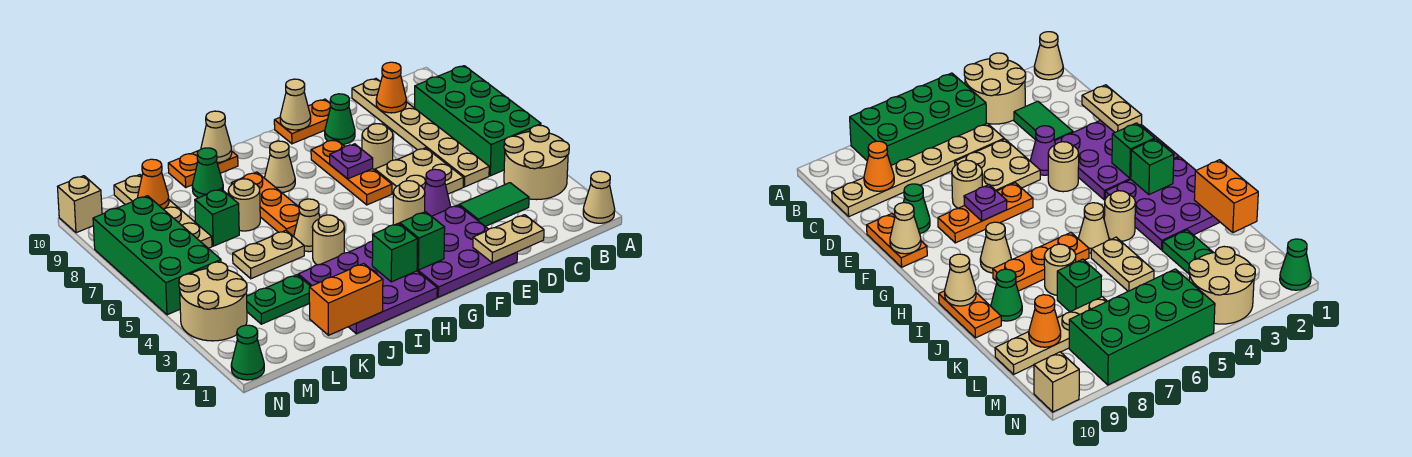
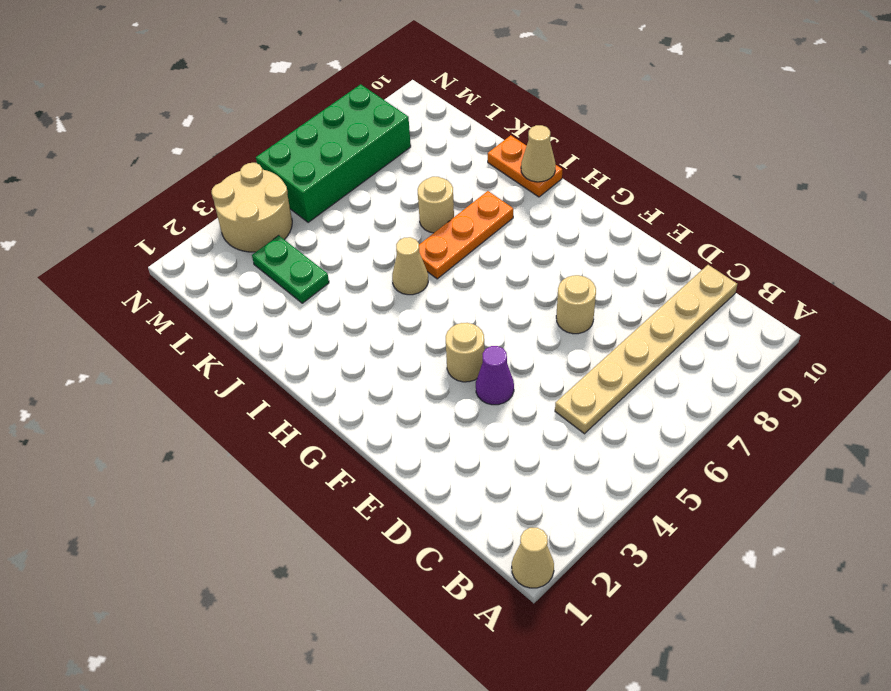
none -> tan round brick A3:B4 level 1
none -> green brick A5:B8 level 1
none -> green tile C3:D3 level 1
none -> tan plate D5:E6 level 1

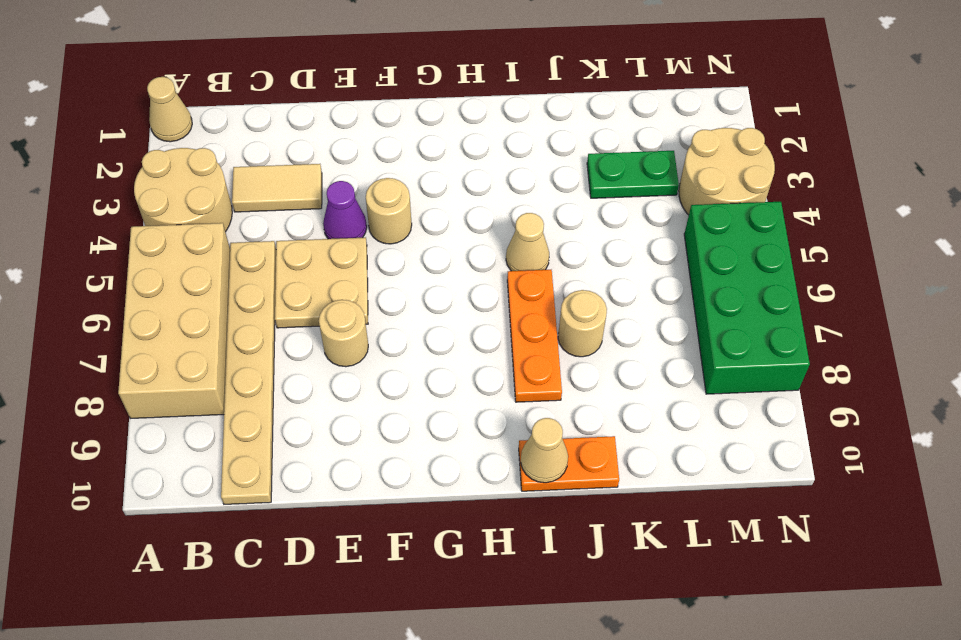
tan brick A5:B8 level 1 -> green brick A5:B8 level 1
tan tile C3:D3 level 1 -> green tile C3:D3 level 1
none -> purple plate E1:G3 level 1
none -> green cone E9 level 1
none -> orange plate E10:F10 level 1
none -> orange plate F6:F8 level 1

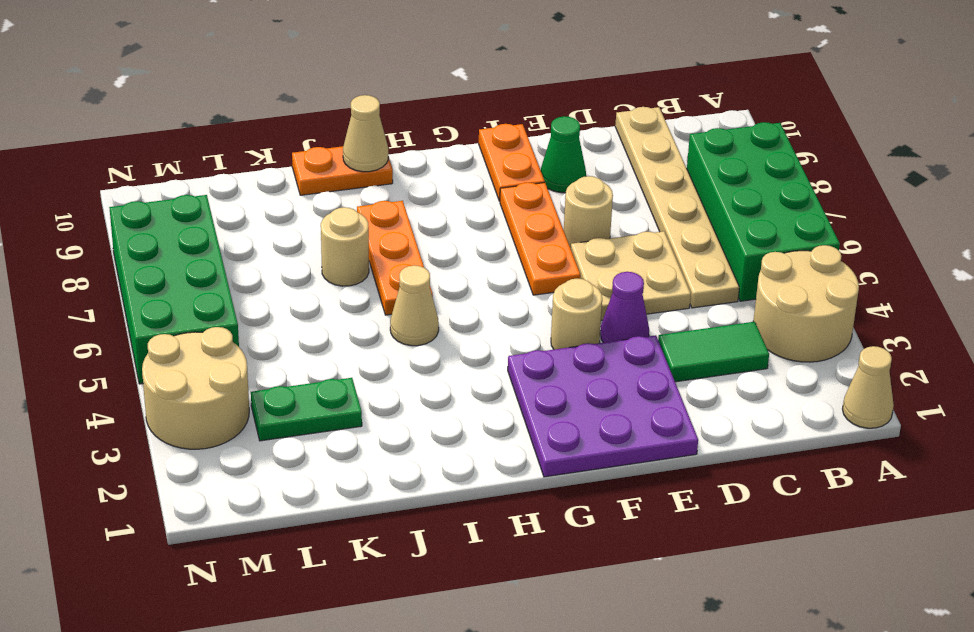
orange plate F9:F10 level 1 -> orange plate E10:F10 level 1
none -> purple plate H1:J3 level 1
none -> tan cone H8 level 1
none -> tan round brick I4 level 1
none -> tan plate J5:K5 level 1

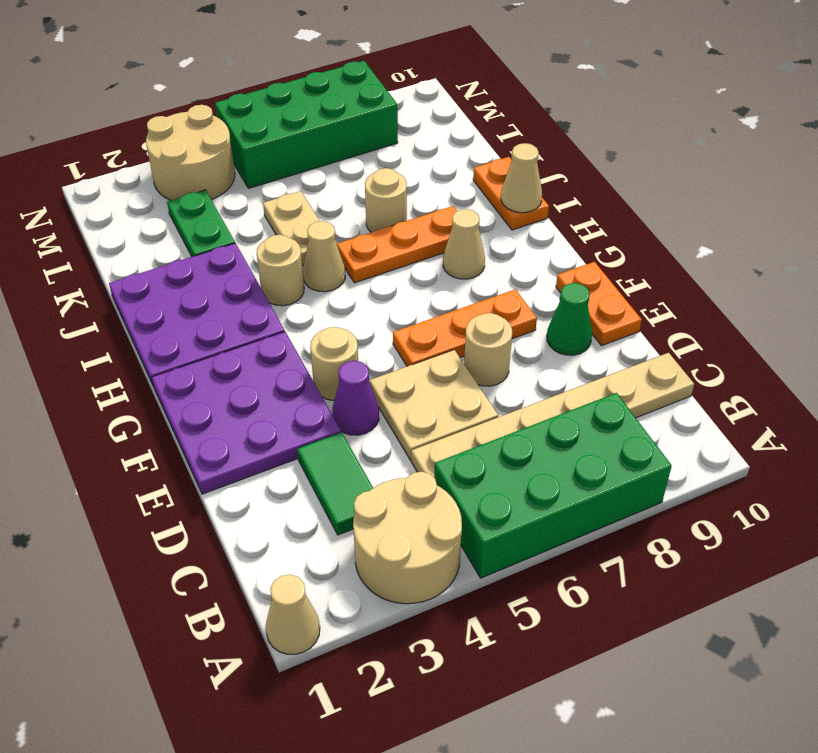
none -> green cone J9 level 1
none -> green brick K7 level 1
none -> tan plate L7:L10 level 1
none -> green cone N1 level 1

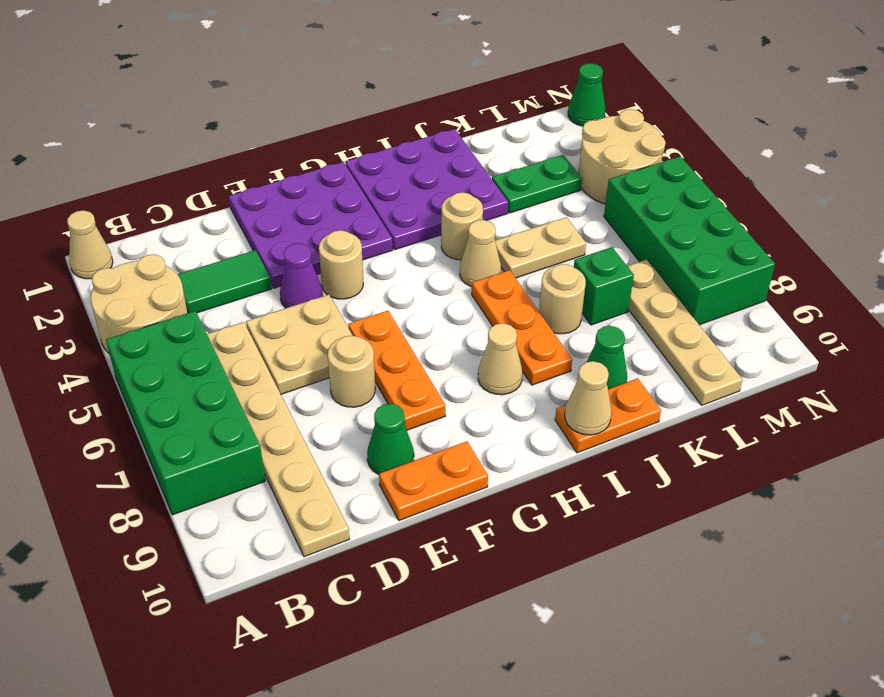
none -> tan brick N10 level 1
none -> orange cone C9 level 2
none -> tan plate D1:E1 level 2
none -> purple plate F7 level 2

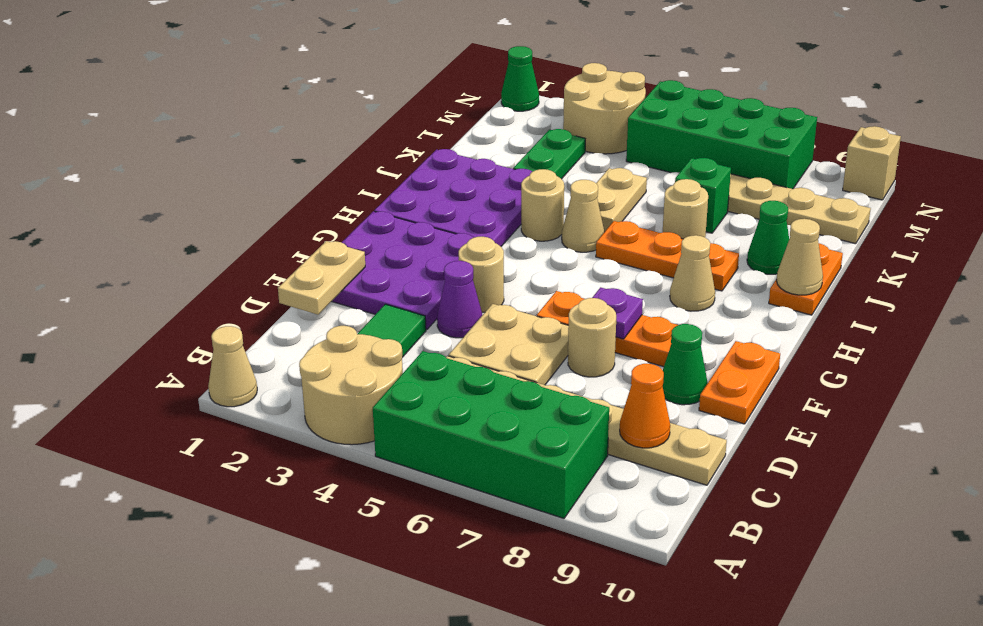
none -> tan cone F10 level 2
none -> green brick G2 level 2
none -> green brick H2 level 2
none -> orange brick J1:K1 level 2

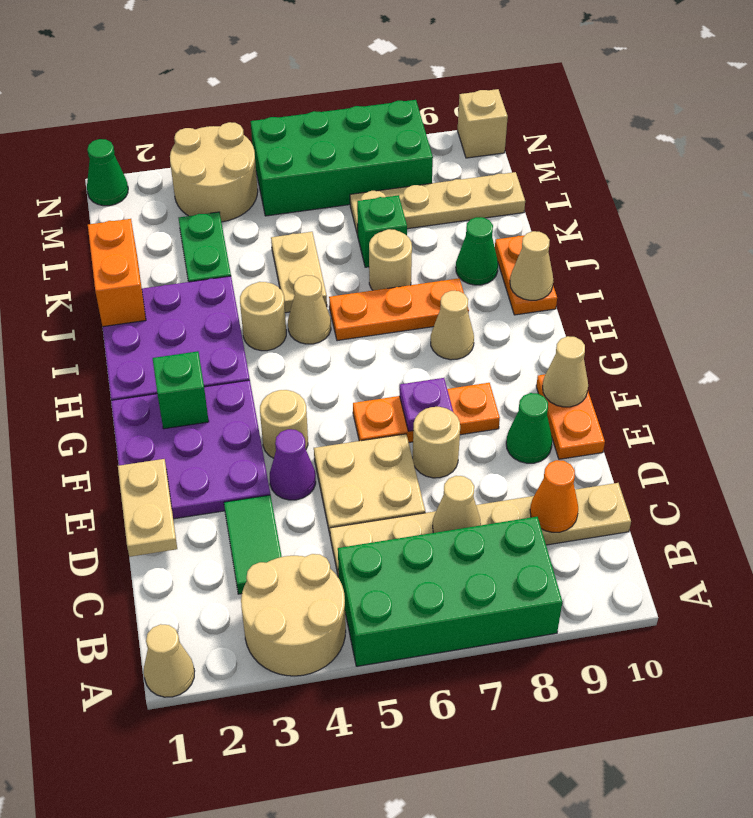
tan cone C7 level 2 -> none
none -> green brick H2 level 2
none -> orange cone L9 level 2

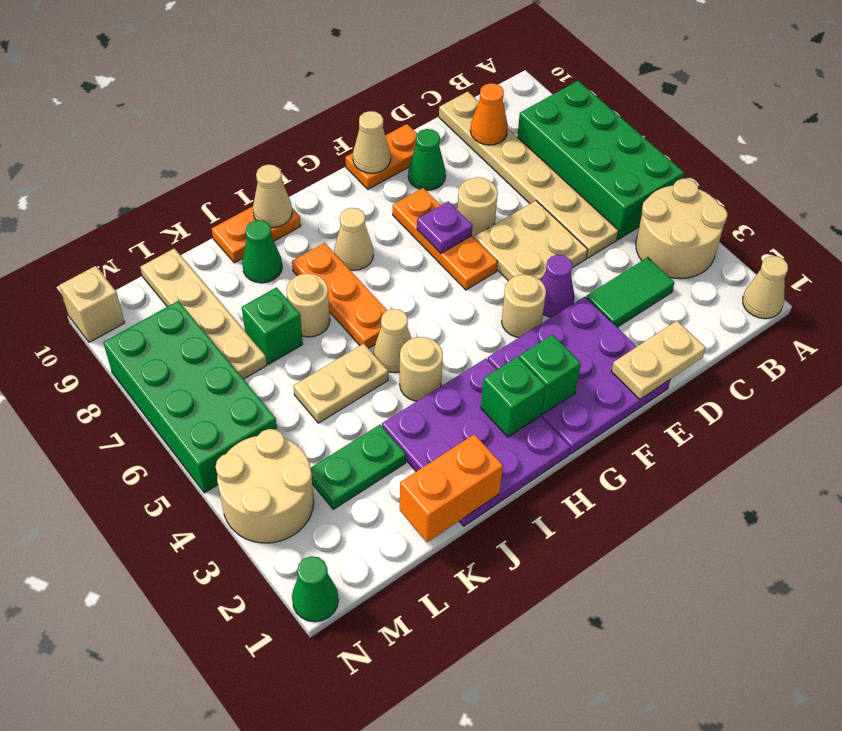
none -> orange cone L9 level 2

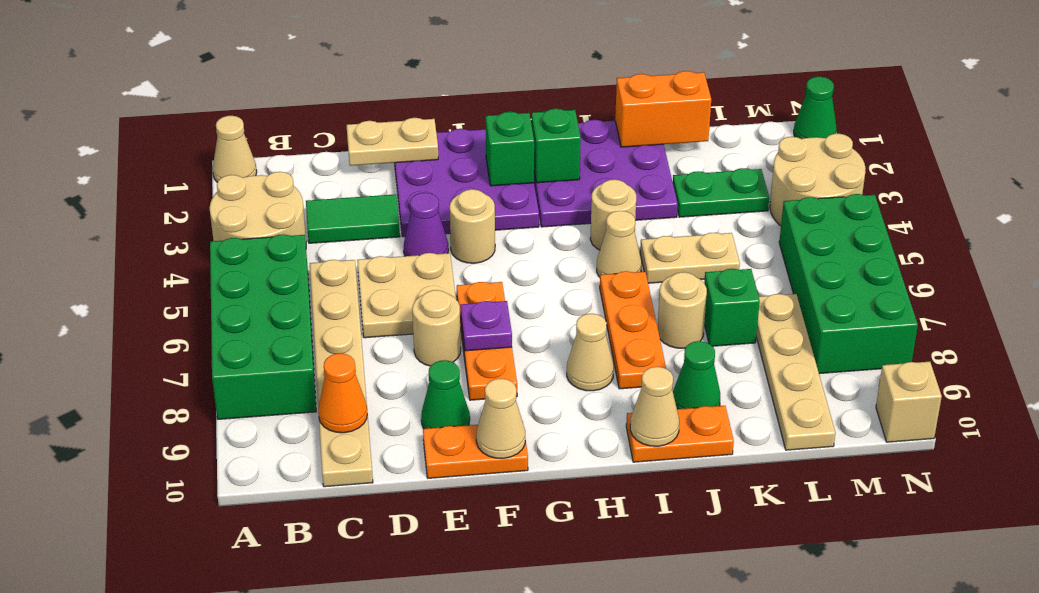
none -> orange cone L9 level 2

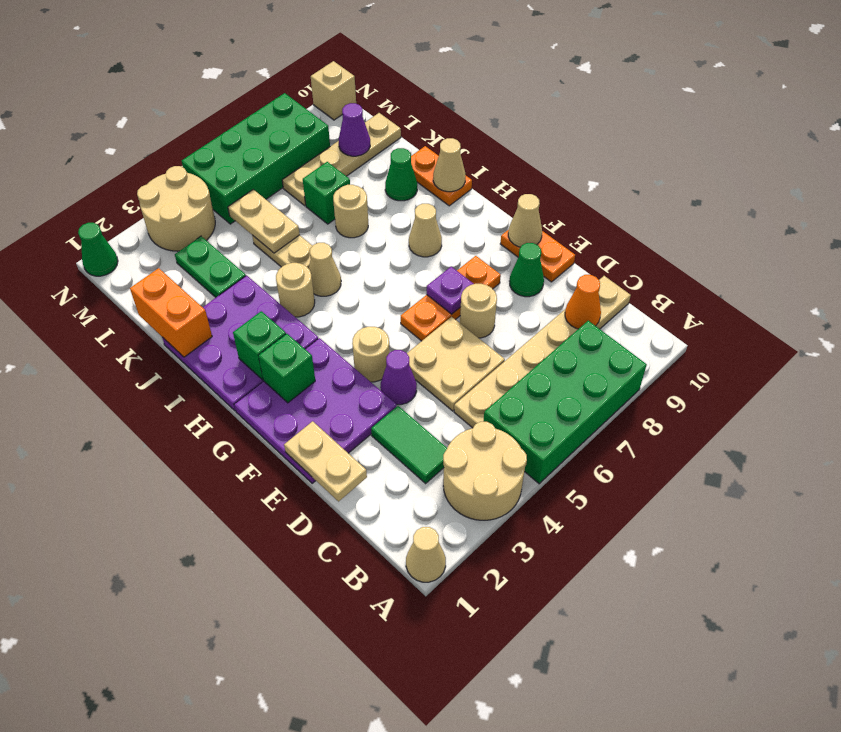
tan plate K5:L5 level 2 -> none
purple cone L9 level 2 -> orange cone L9 level 2
none -> orange plate I6:I8 level 1

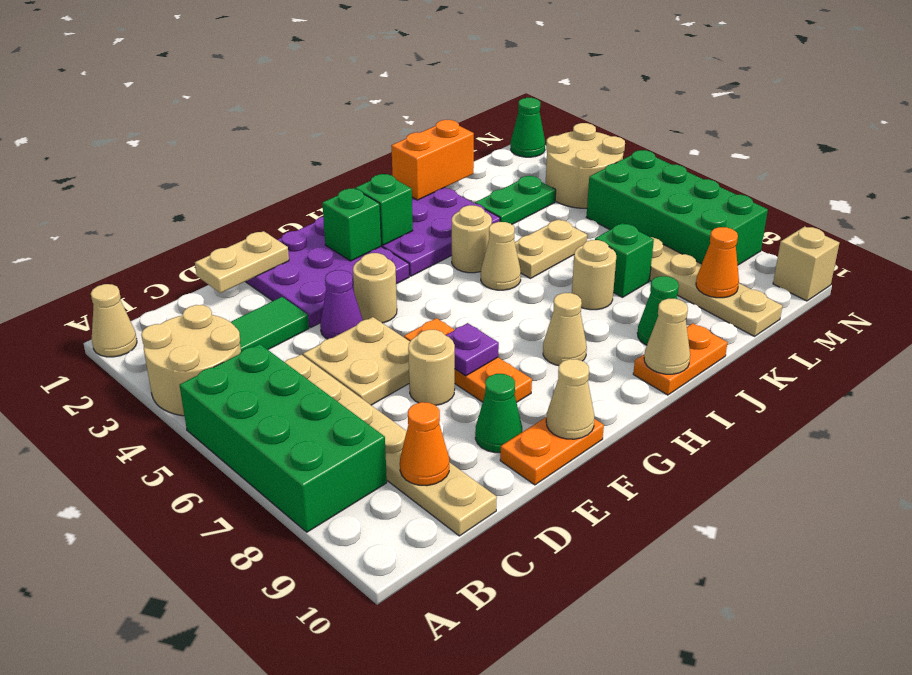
none -> orange plate I6:I8 level 1

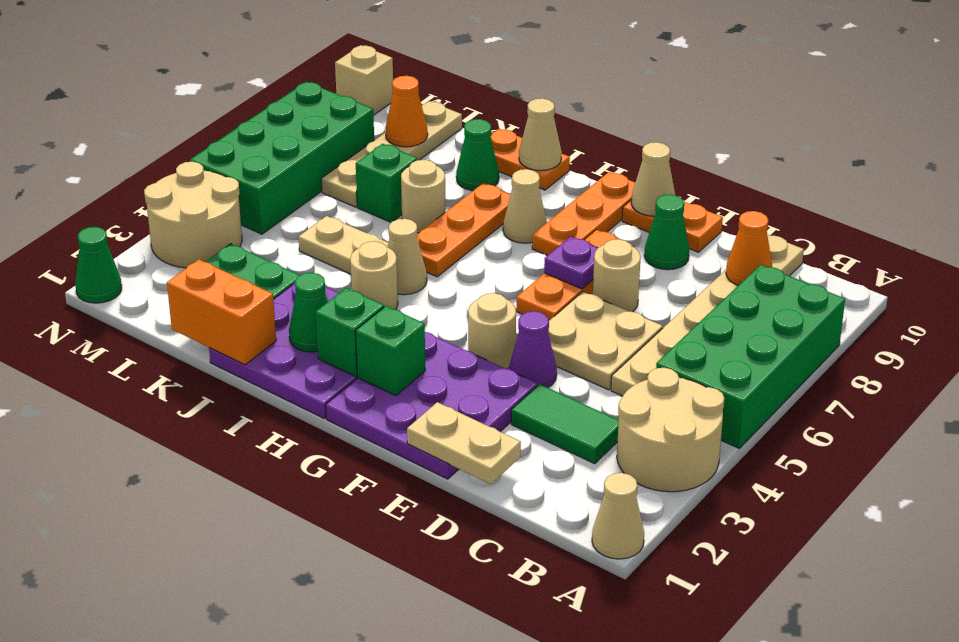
orange plate G8:G10 level 1 -> none
green cone I2 level 2 -> none

